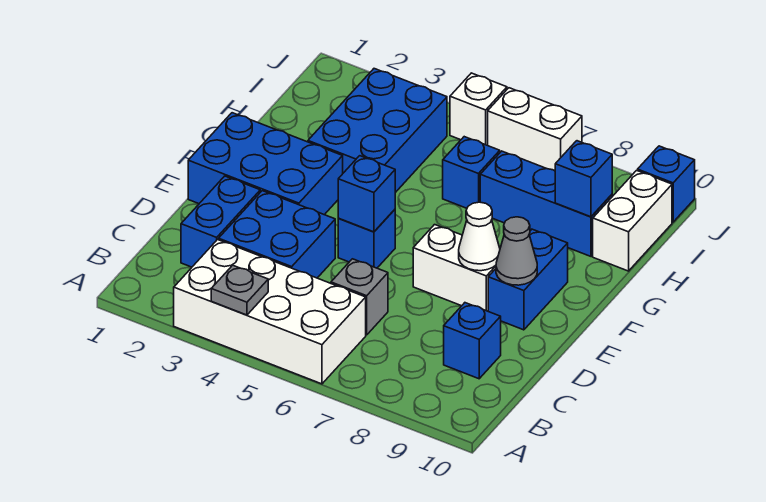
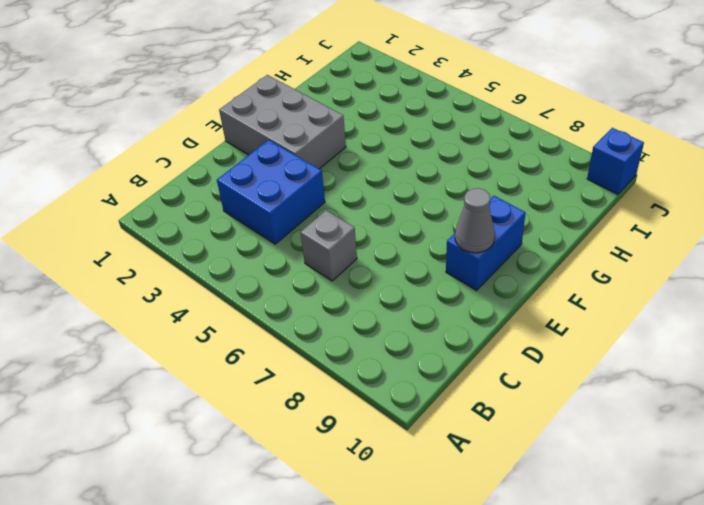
grey brick E1:F3 level 1 -> blue brick E1:F3 level 1
none -> white brick A3:B6 level 1
none -> blue brick C2:D2 level 1
none -> blue brick C9 level 1

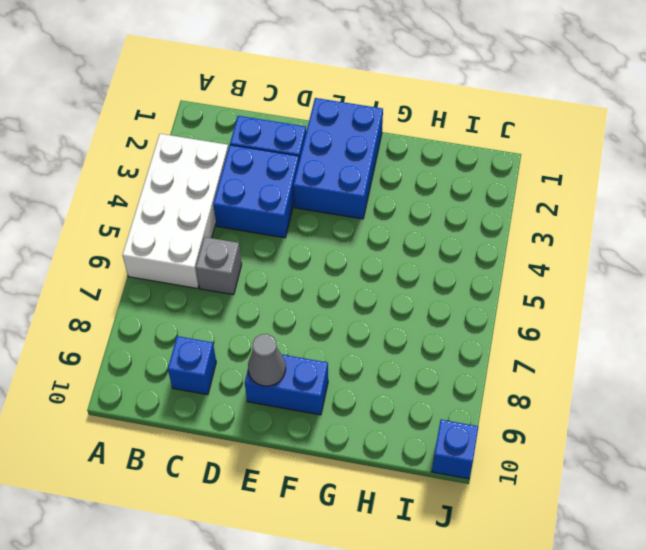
none -> blue brick E5 level 1
none -> white brick E7:E8 level 1
none -> blue brick G3:I4 level 1

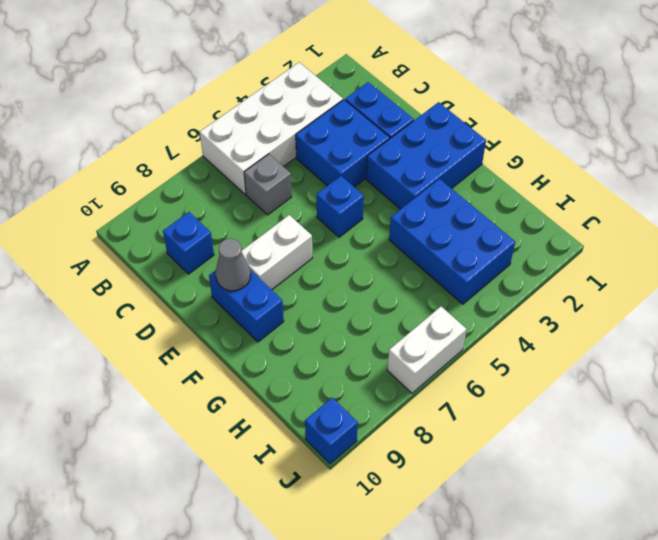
none -> blue brick H6 level 1
none -> blue brick H7:H9 level 1
none -> white brick H10:I10 level 1

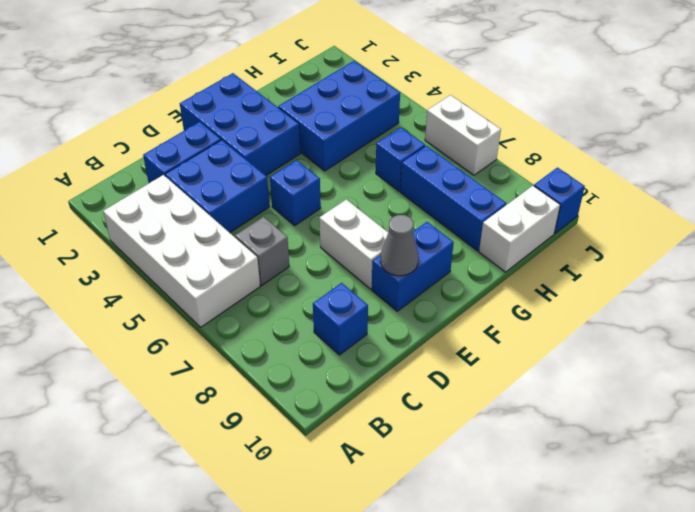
none -> white brick J5 level 1
none -> grey plate A4 level 2
none -> blue brick E5 level 2

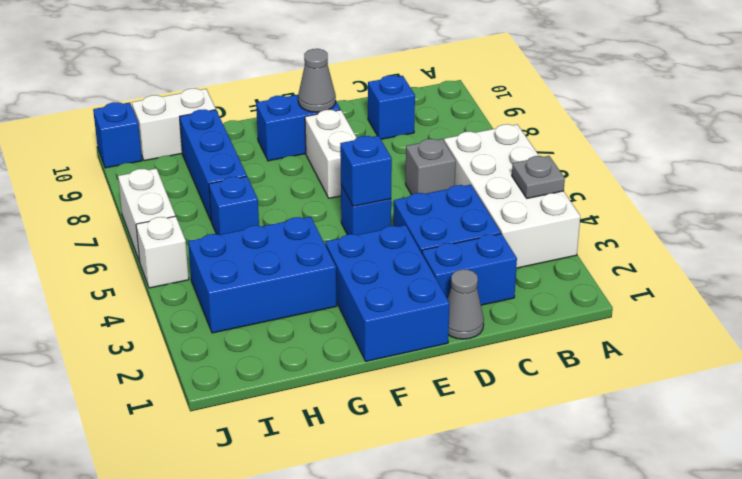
grey cone D1 level 1 -> none
none -> white cone E8 level 2
none -> blue brick H9 level 2

